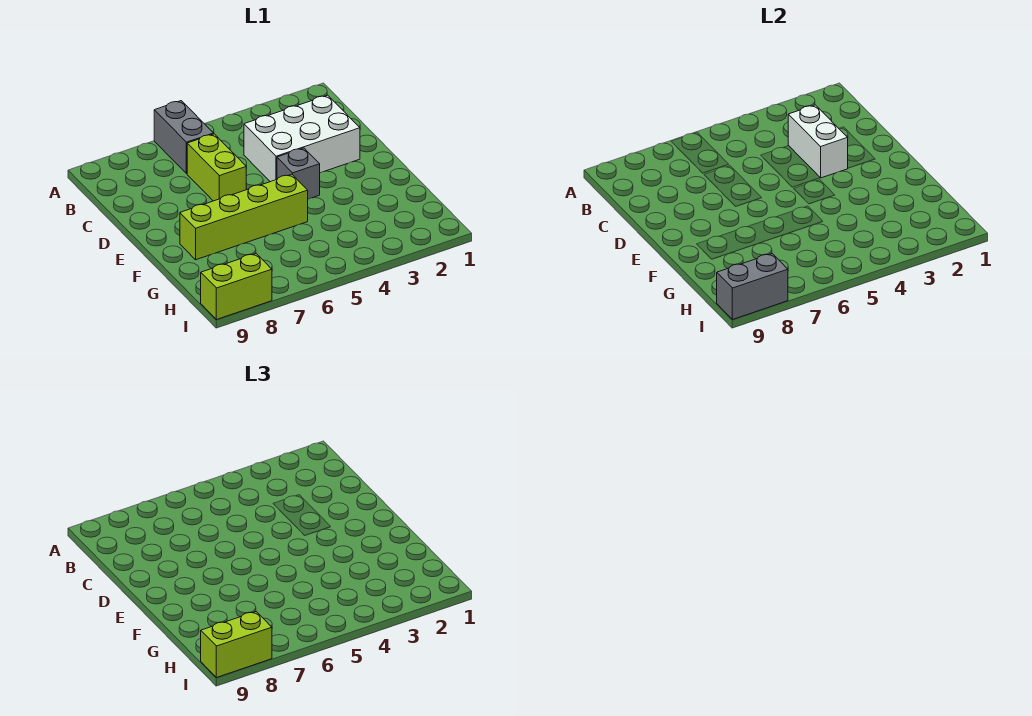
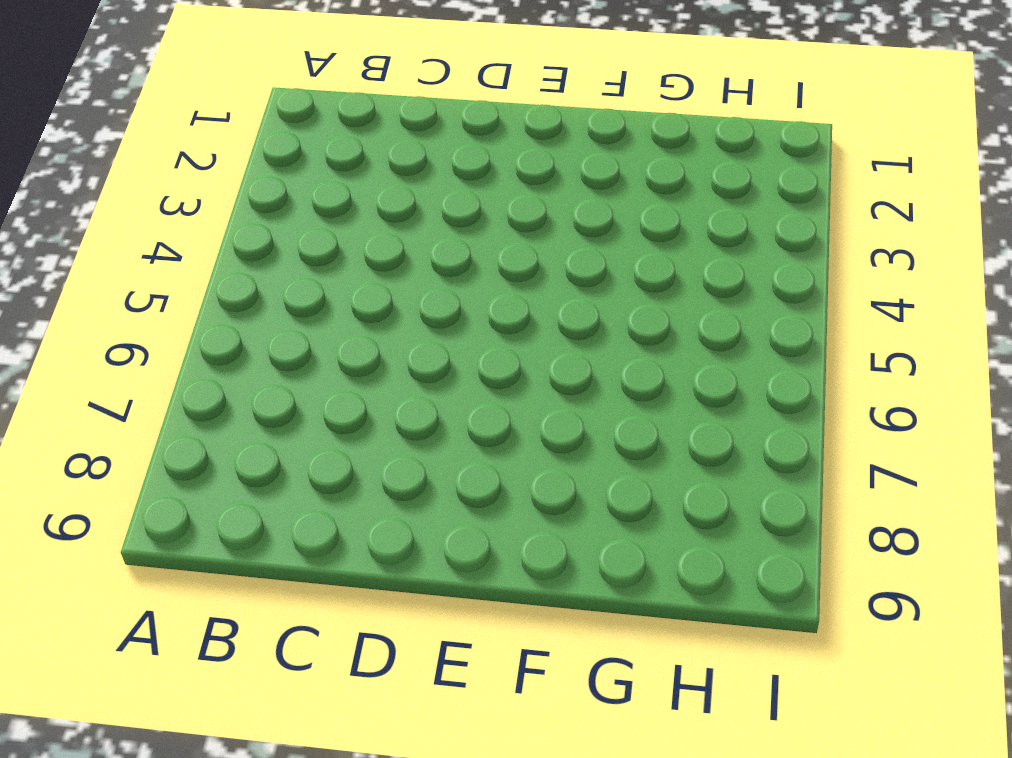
none -> grey brick A6:B6 level 1
none -> white brick C2:D4 level 1

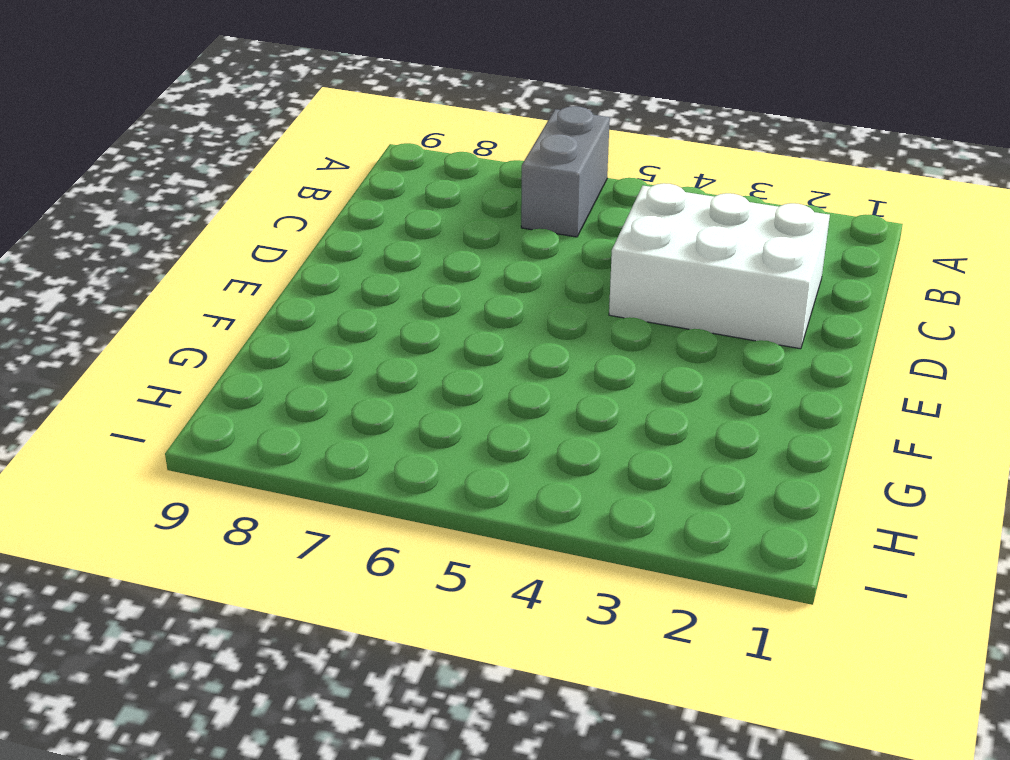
none -> lime brick C6:D6 level 1
none -> grey brick E4 level 1

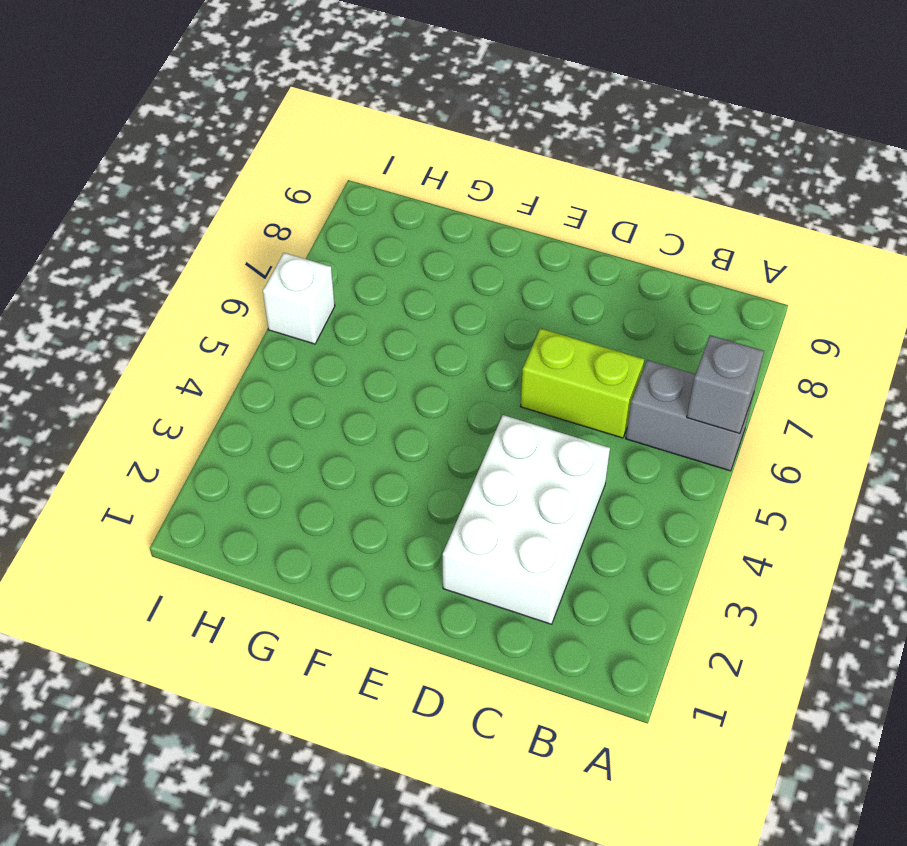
grey brick A6 level 2 -> grey brick E4 level 1
white brick I6 level 1 -> none
none -> lime brick F5:F8 level 1
none -> lime brick I8:I9 level 1

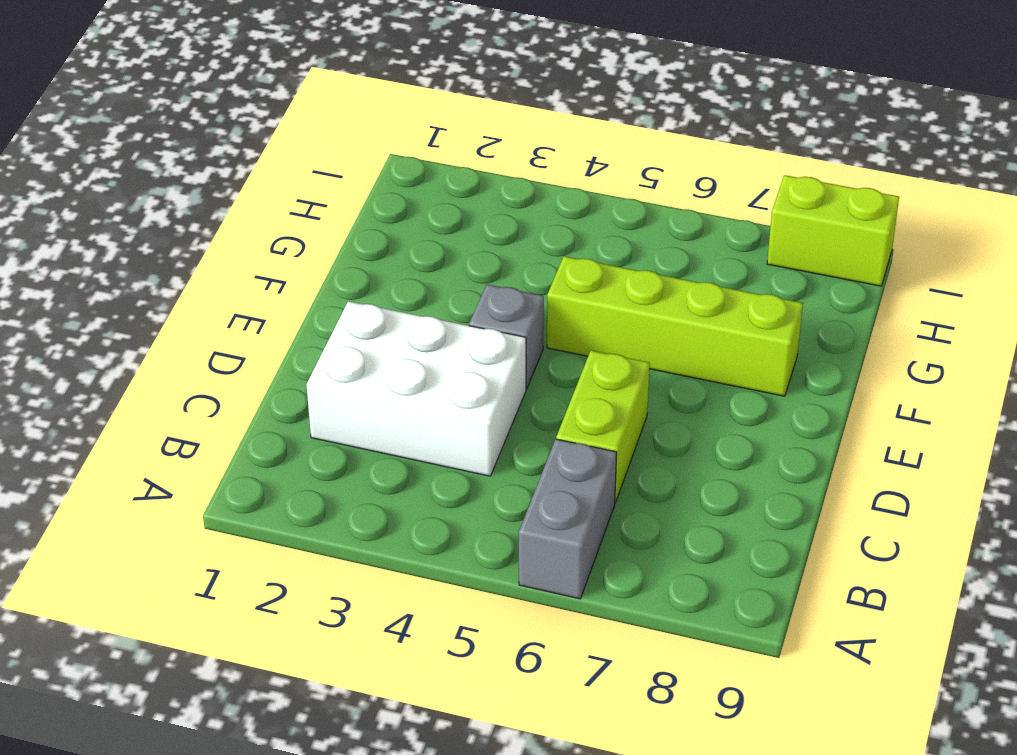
none -> white brick C3:D3 level 2
none -> grey brick I8:I9 level 2

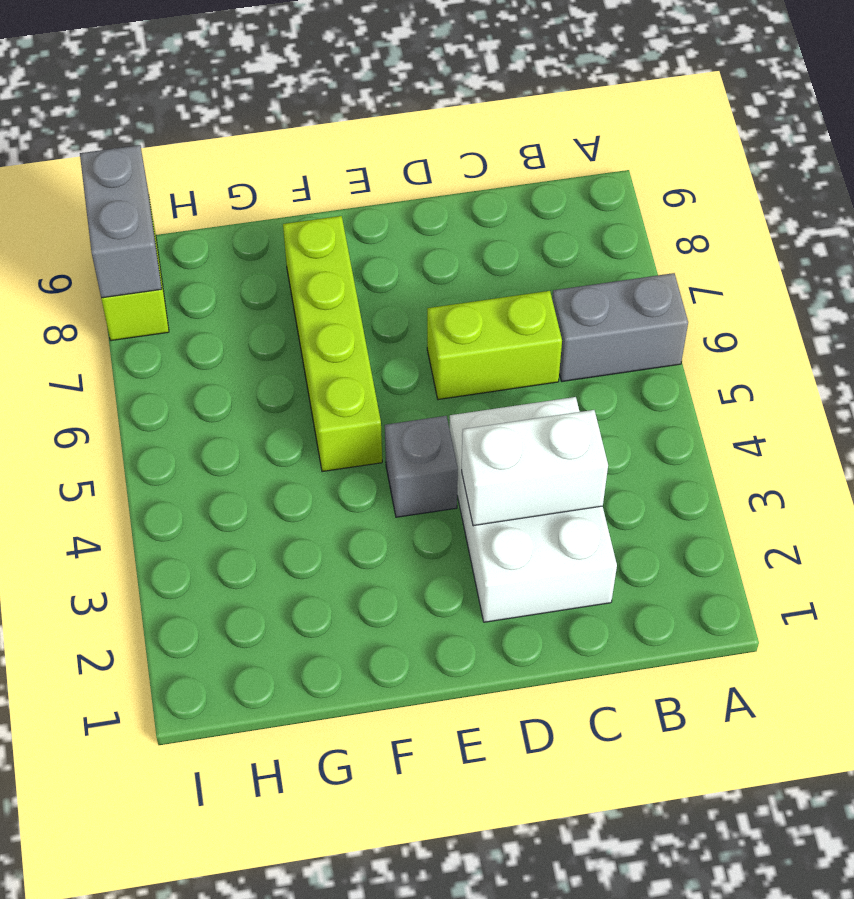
none -> lime brick I8:I9 level 3

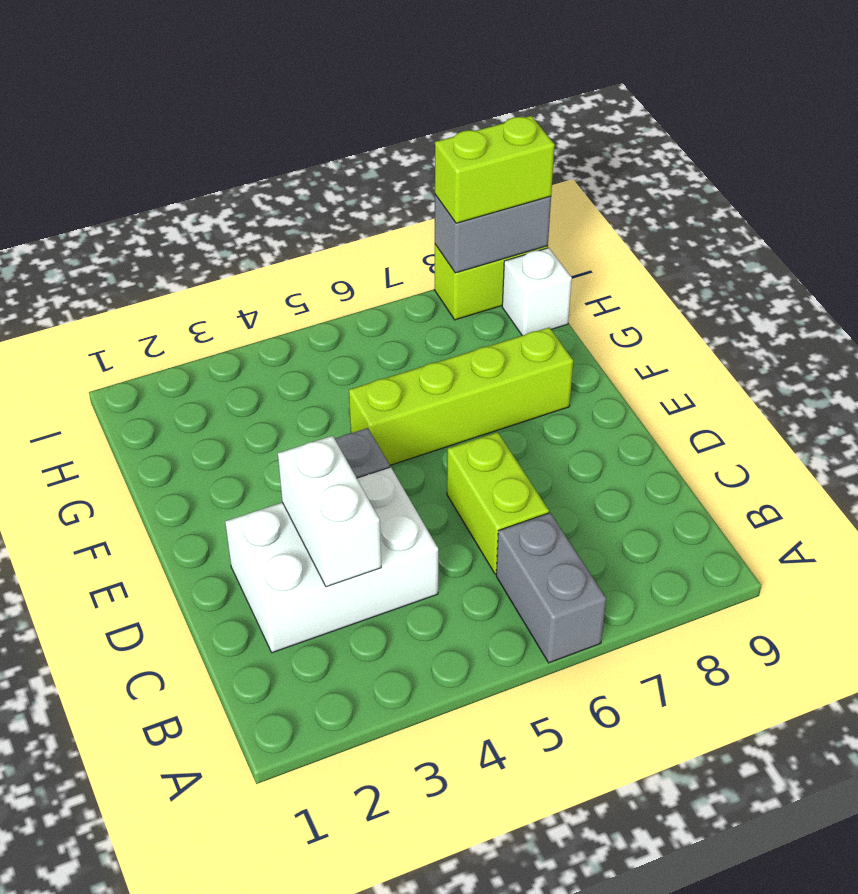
white brick H9 level 1 -> none

